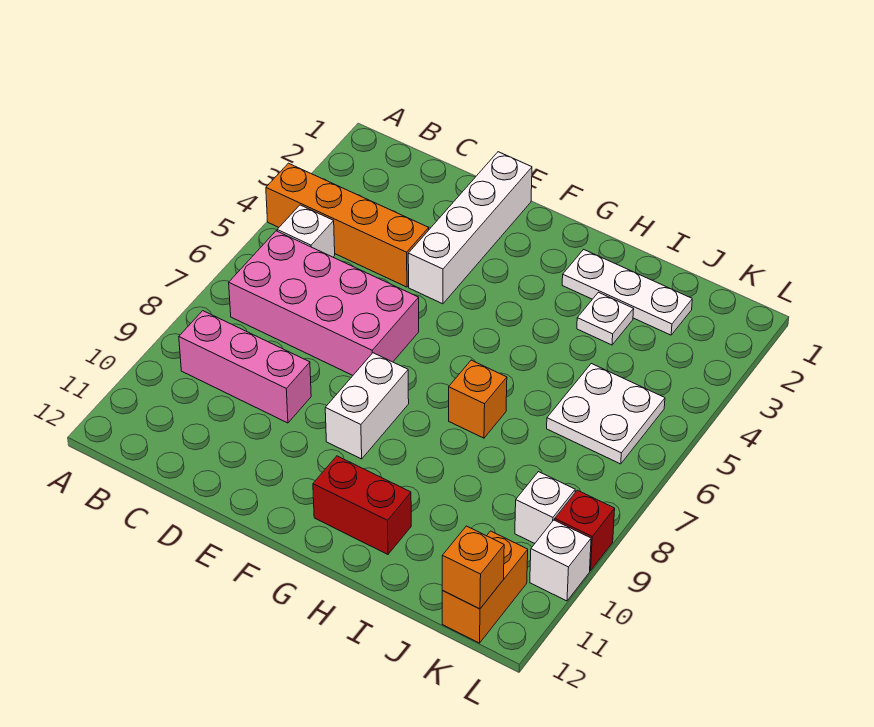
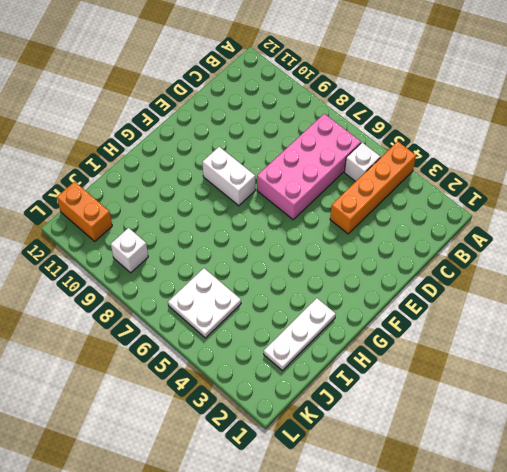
none -> pink brick B9:D9 level 1
none -> white brick E1:E4 level 1
none -> red brick G11:H11 level 1

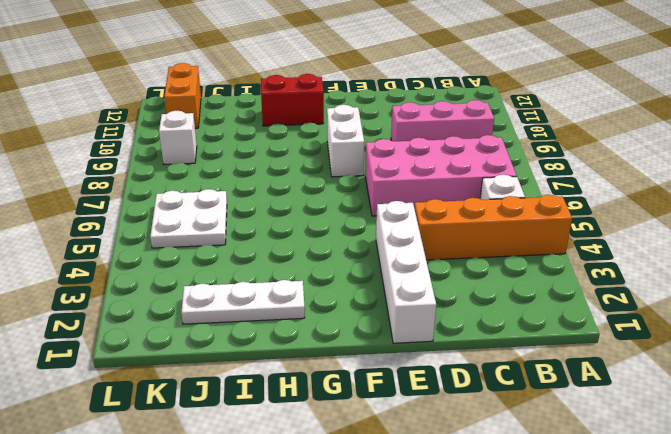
none -> orange brick H7 level 1
none -> white plate I3 level 1
none -> red brick L9 level 1

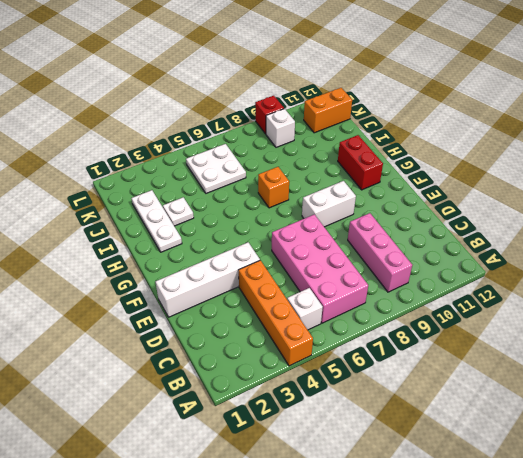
none -> white brick L10 level 1
none -> orange brick K12 level 2

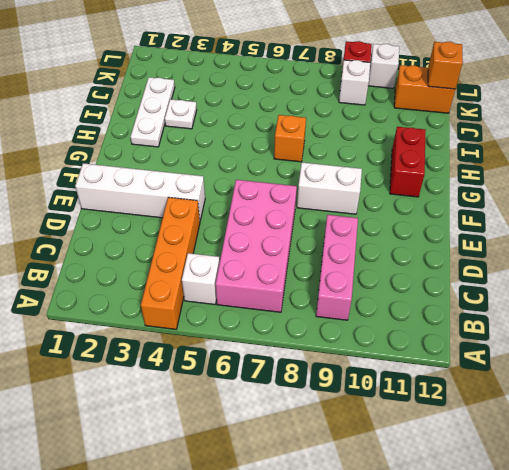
none -> white plate J5:K6 level 1

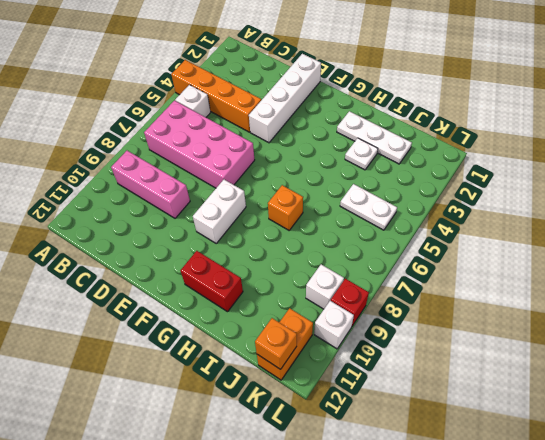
white plate J5:K5 level 1 -> white plate J5:K6 level 1

